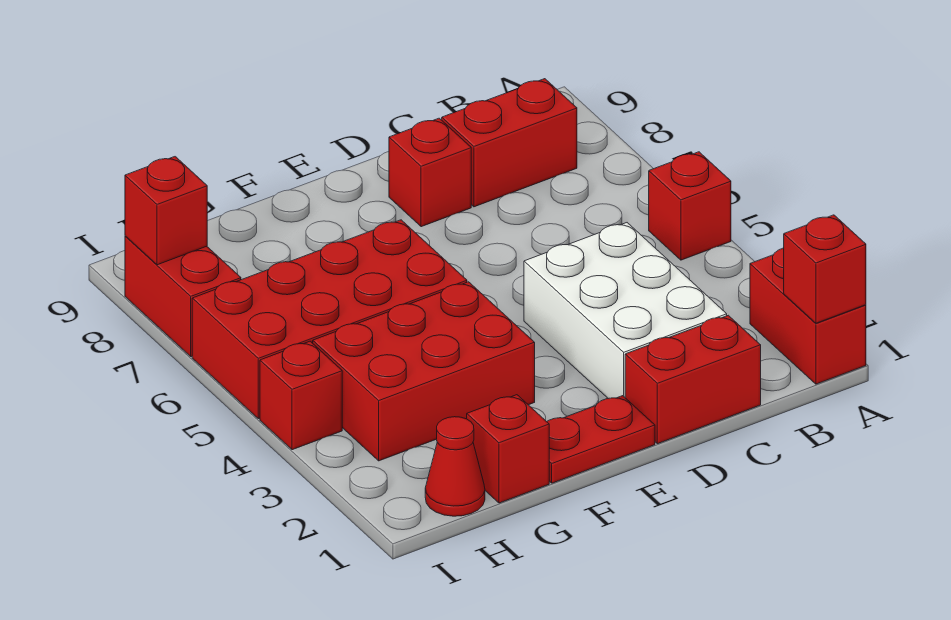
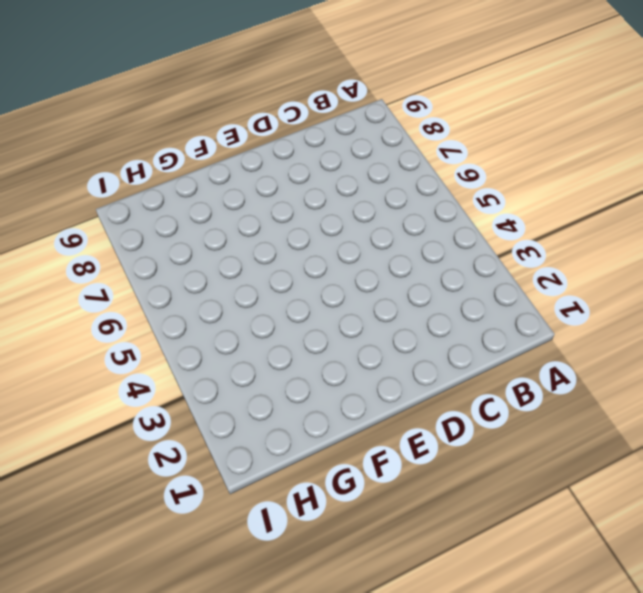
none -> red brick A1:A2 level 1
none -> red brick A5 level 1
none -> red brick B8:C8 level 1

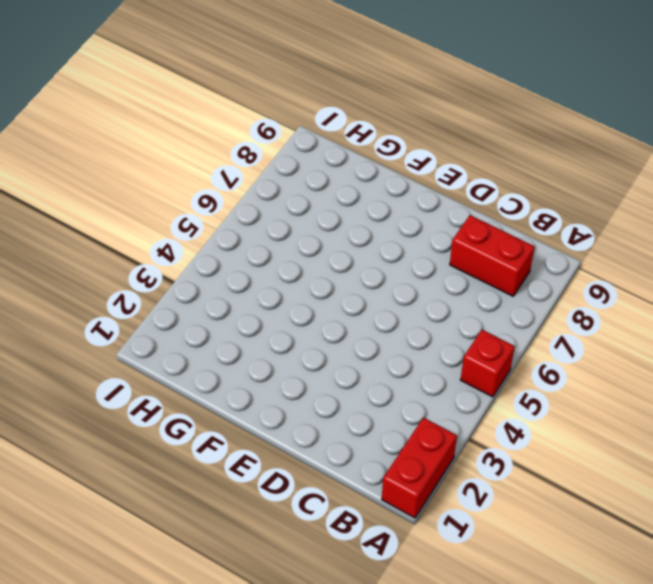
none -> red brick C1:D1 level 1
none -> white brick C2:D4 level 1
none -> red brick D8 level 1

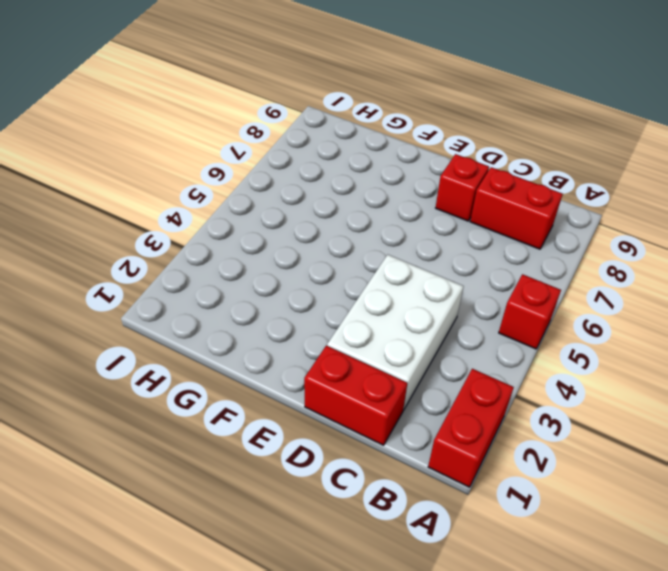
none -> red plate E1:F1 level 1
none -> red brick F3:H4 level 1
none -> red brick F5:I6 level 1

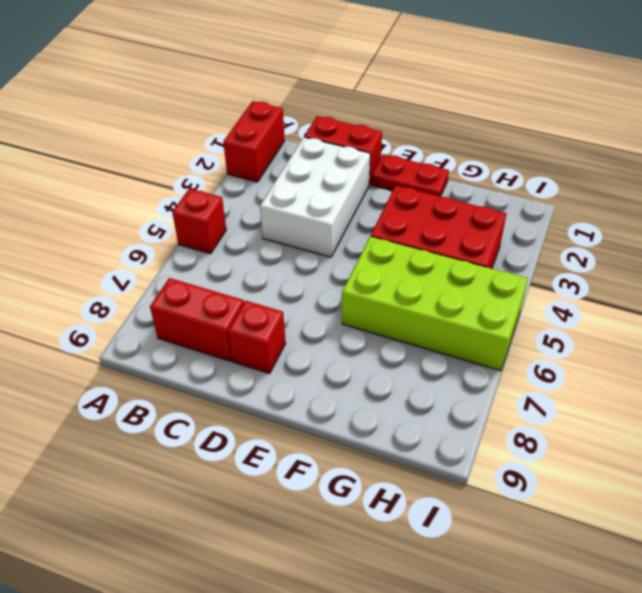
lime brick F5:I6 level 1 -> red brick F5:I6 level 1
none -> red brick G1 level 1
none -> red cone H1 level 1
none -> red brick I4 level 1

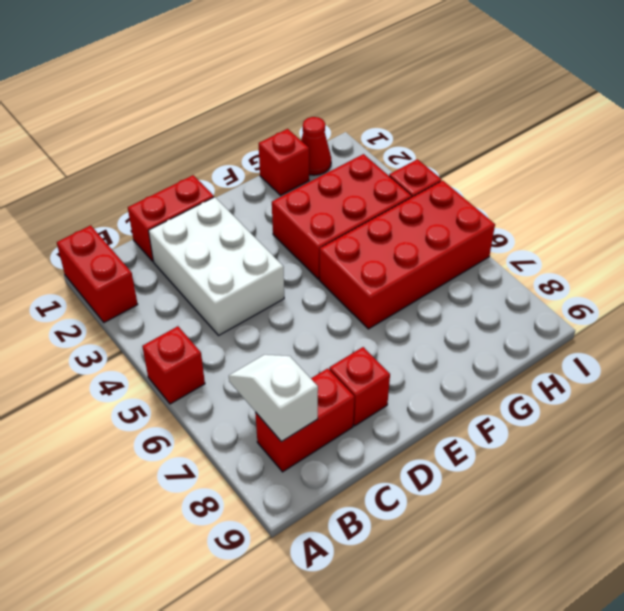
white slope B7:B8 level 2 top 8 -> none
none -> red plate E1:F1 level 1
none -> red brick I7:I8 level 1
none -> red brick A1 level 2

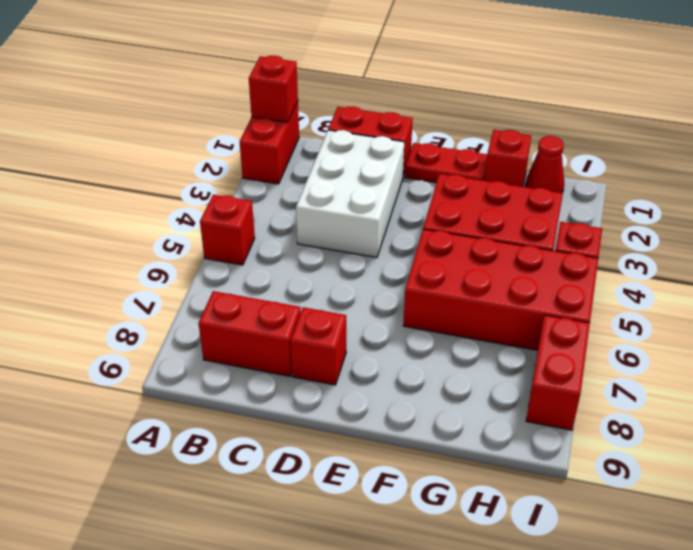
none -> red brick I8 level 2

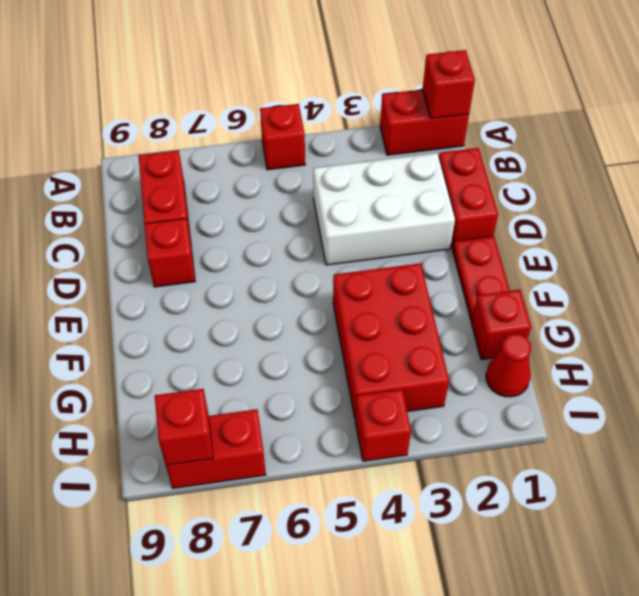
none -> red brick F5:I6 level 1

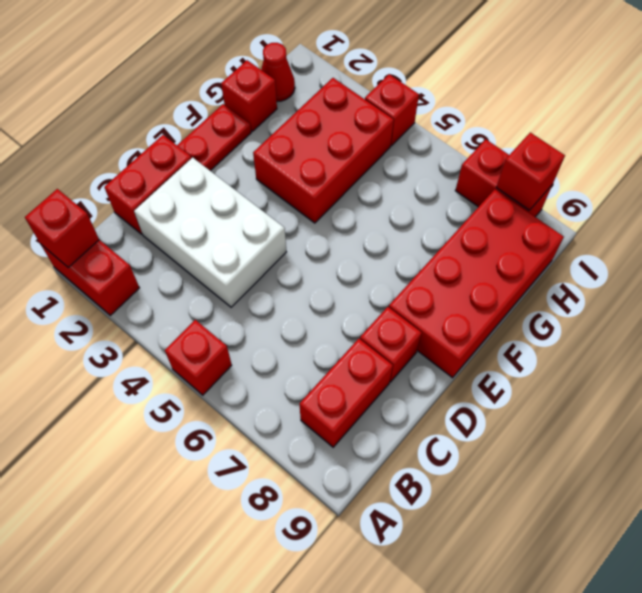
red brick E8:H9 level 1 -> red brick F5:I6 level 1

